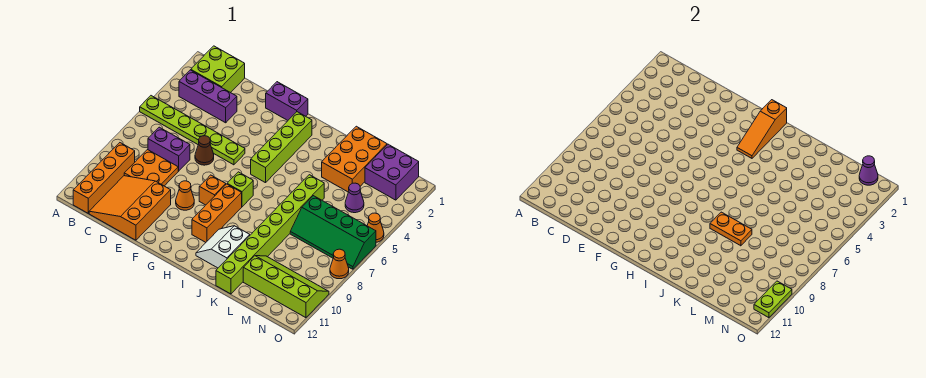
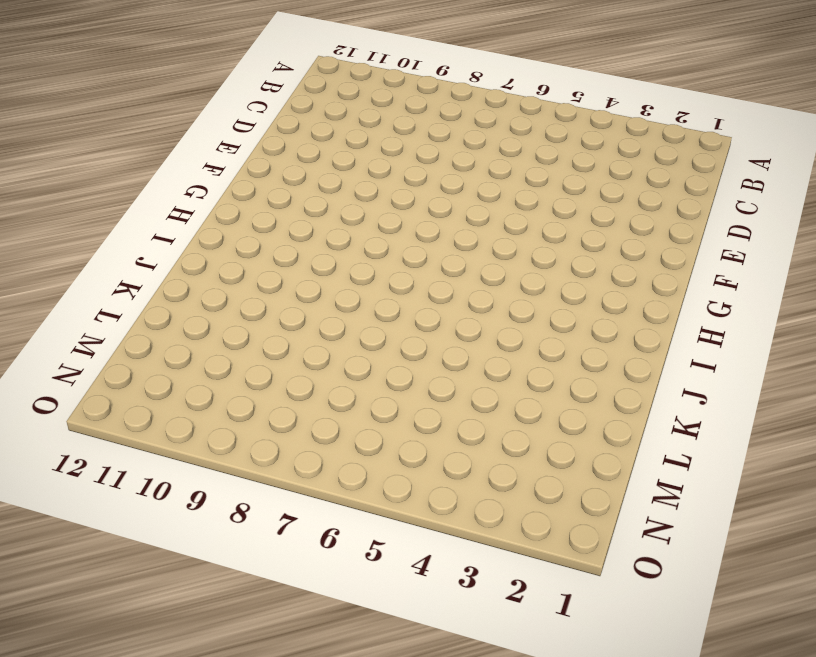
none -> lime plate A5:F5 level 1
none -> lime brick B1:C2 level 1
none -> purple brick B3:D3 level 1

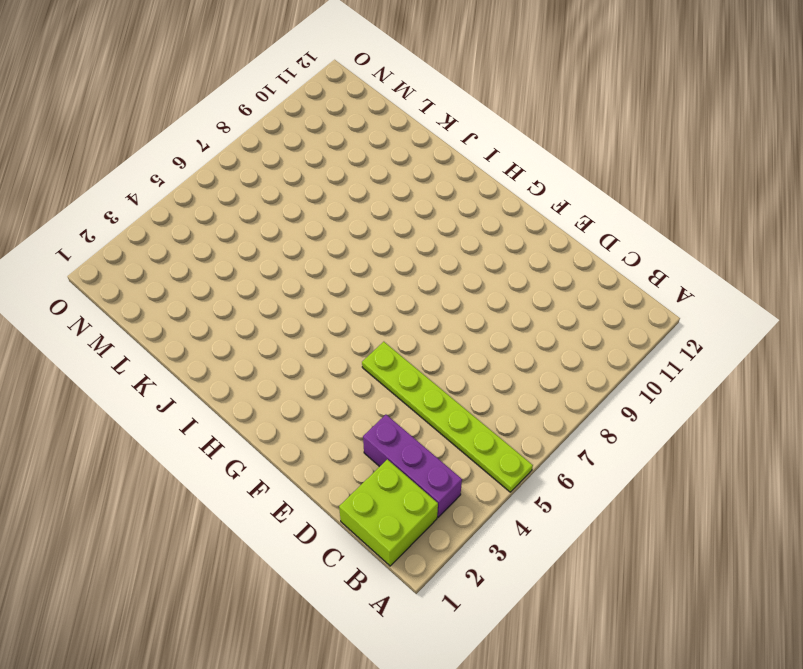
none -> orange brick B9:B12 level 1
none -> purple brick C7:D7 level 1
none -> orange plate C8:D9 level 1

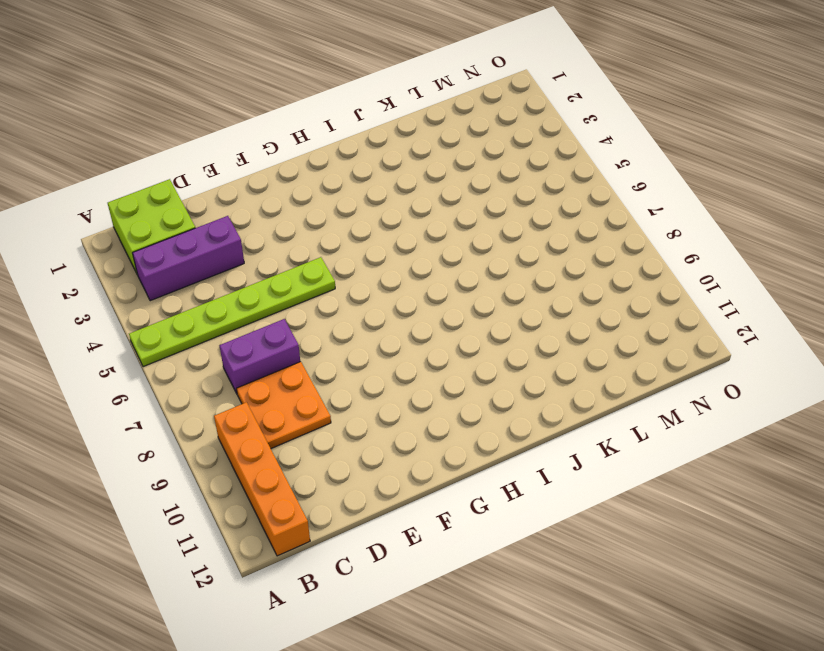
none -> orange slope C10:E12 level 1 top E
none -> brown cone E6 level 1
none -> purple brick F1:G1 level 1

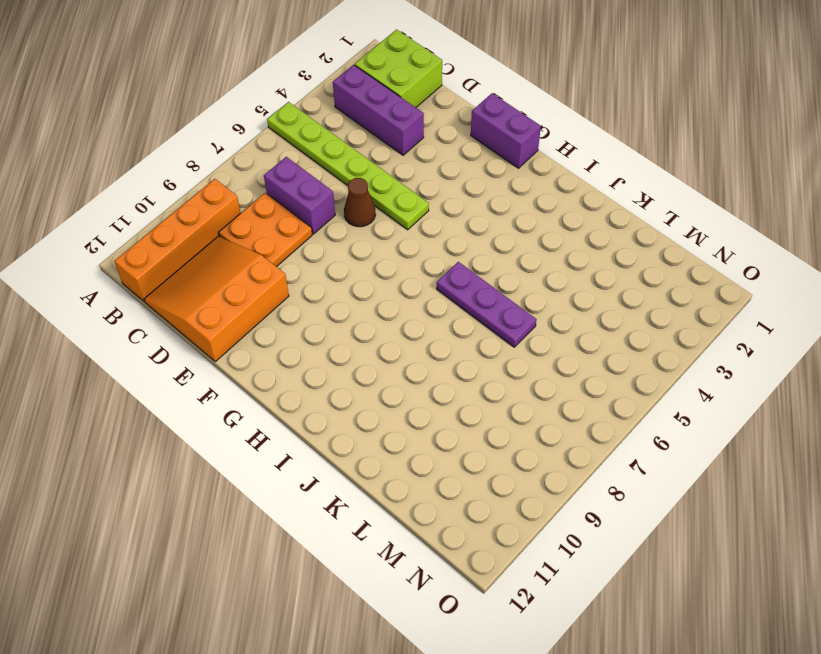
purple plate I6:K6 level 1 -> lime brick K5:K12 level 1
none -> orange cone F9 level 1
none -> orange brick G8 level 1
none -> lime brick H2:H5 level 1

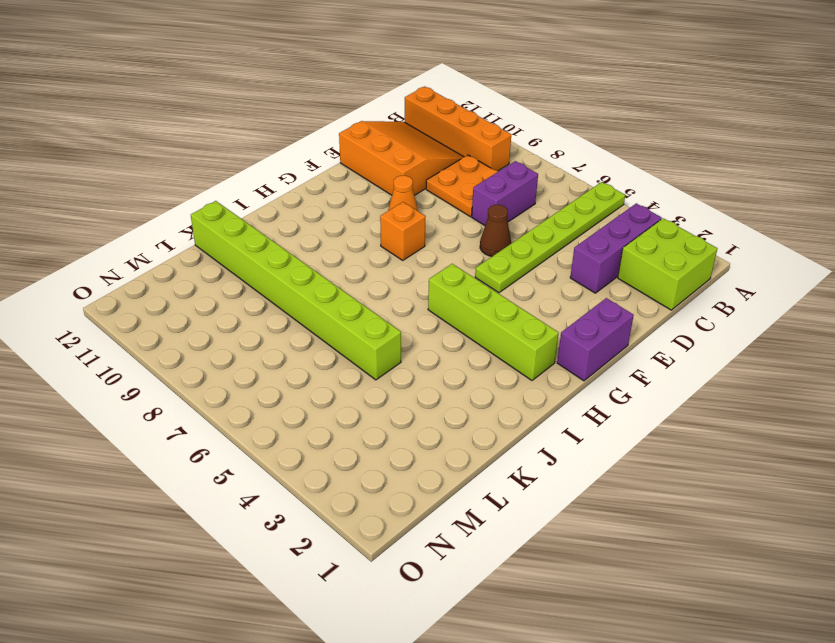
none -> lime brick H7 level 1
none -> orange brick H8:H10 level 1
none -> white slope I10:J11 level 1 top J

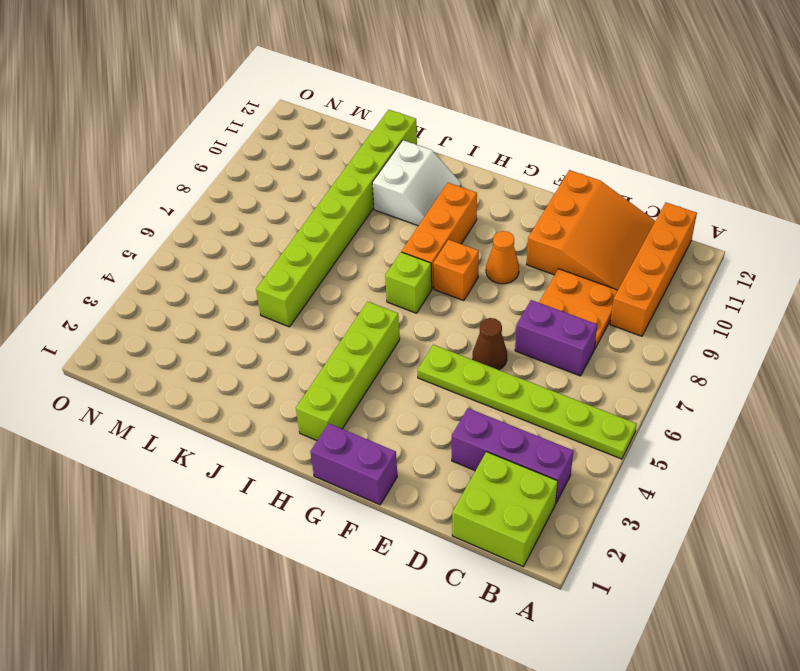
none -> orange brick K1:L3 level 1
none -> green slope L6:O7 level 1 top 6
none -> lime slope L10:O11 level 1 top 11

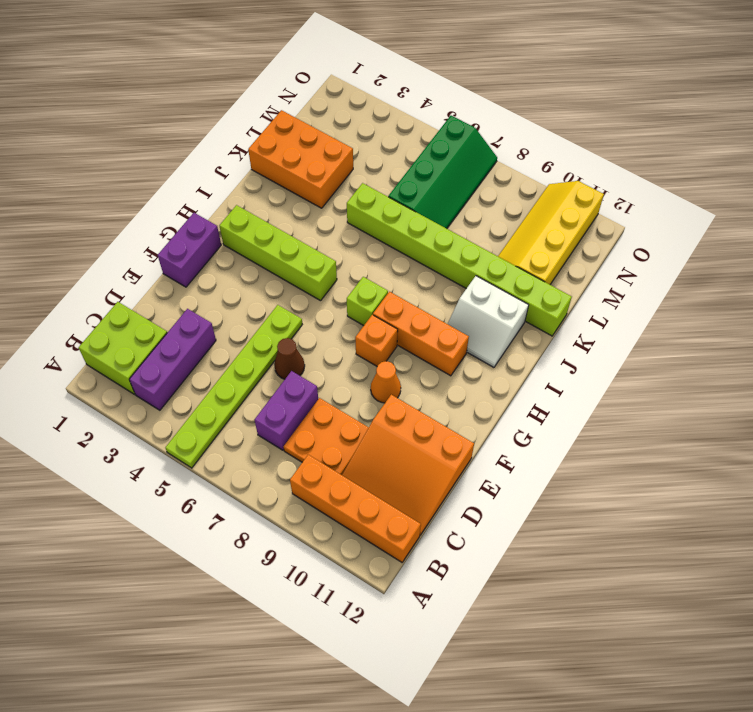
yellow slope L10:O11 level 1 top 11 -> lime slope L10:O11 level 1 top 11
none -> purple brick M1:N2 level 1
none -> purple cone M4 level 1
none -> orange cone O5 level 1

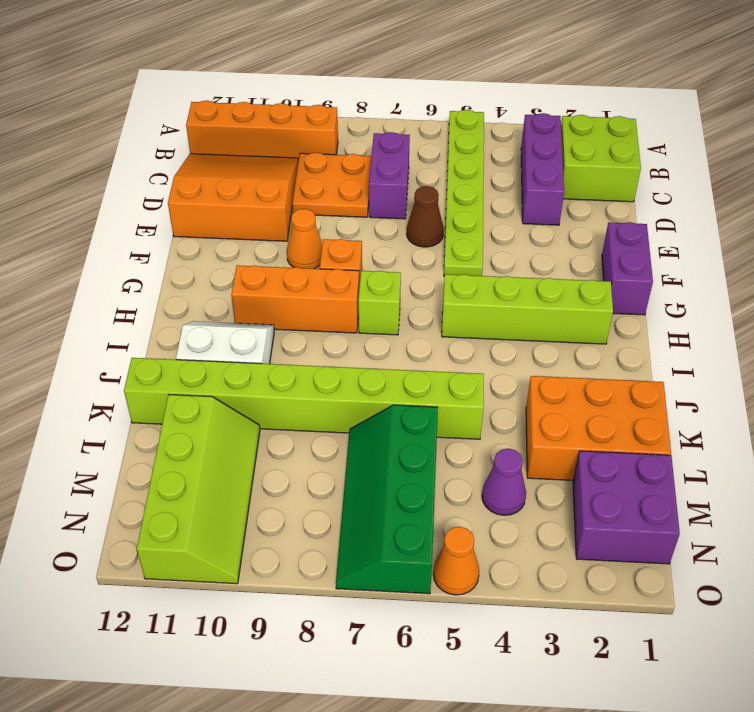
none -> orange cone O8 level 1
none -> orange slope H1:H3 level 2 top 1
none -> orange plate J8:K8 level 2

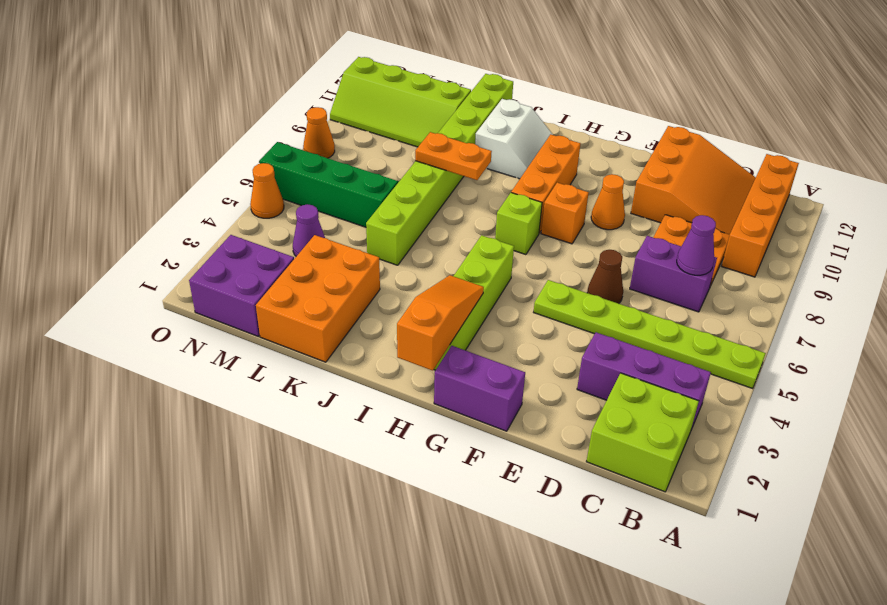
purple cone C7 level 2 -> purple cone N1 level 2
none -> lime plate O10:O11 level 2

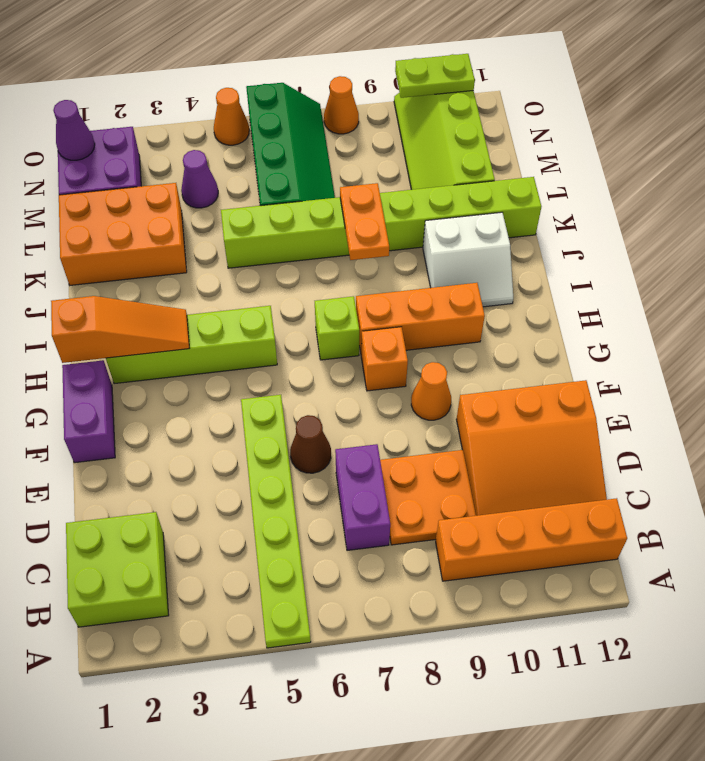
none -> purple brick B3:D3 level 1

